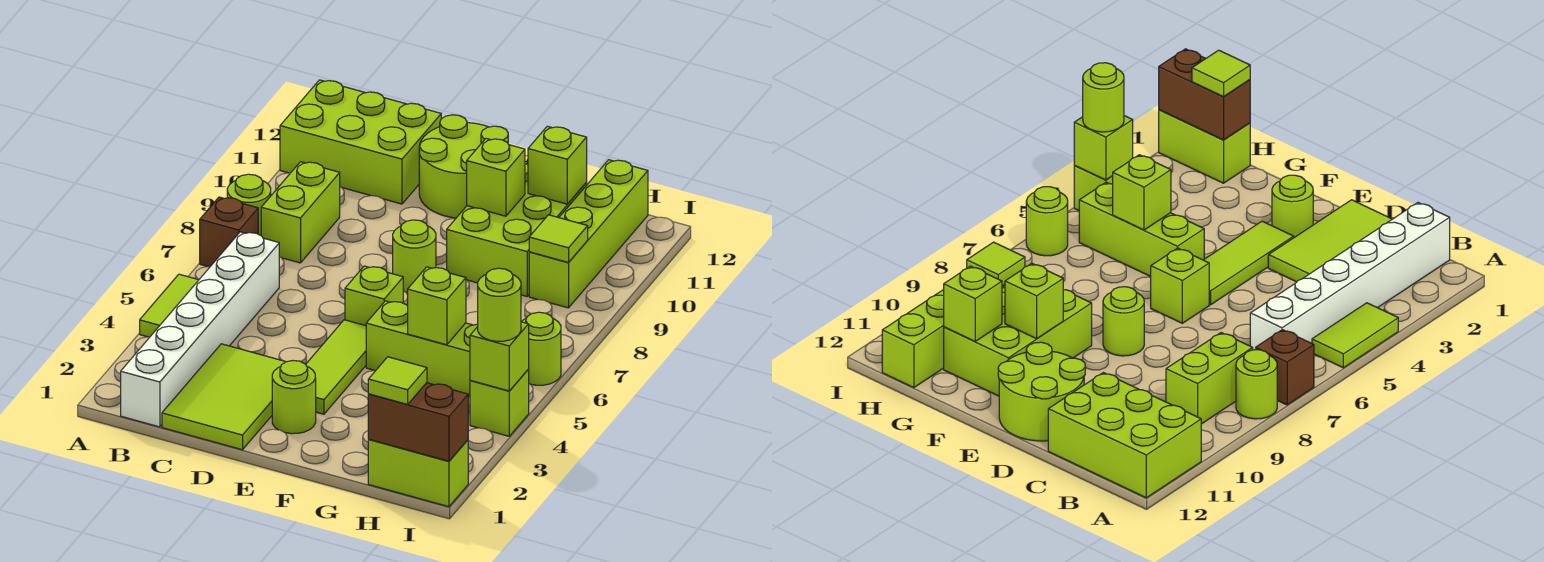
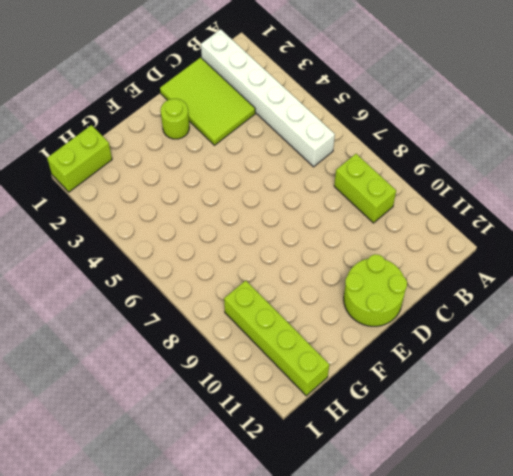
none -> lime tile A4:A5 level 1
none -> brown brick A7 level 1
none -> lime round brick A8 level 1

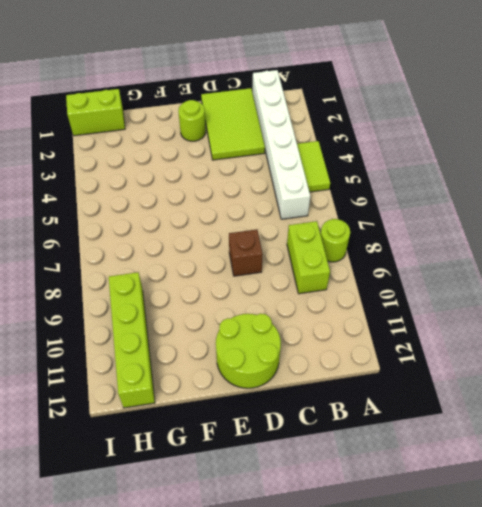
brown brick D8 level 1 -> brown brick A7 level 1
none -> lime brick A11:C12 level 1
none -> lime tile E3:E5 level 1
none -> lime brick E6 level 1

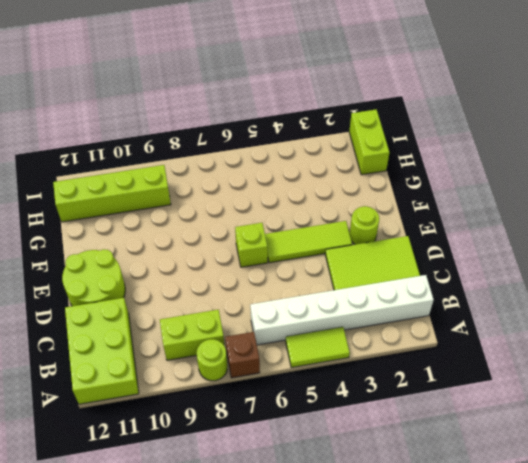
none -> lime round brick E8 level 1
none -> lime brick F5:H5 level 1
none -> lime brick F9:G11 level 1

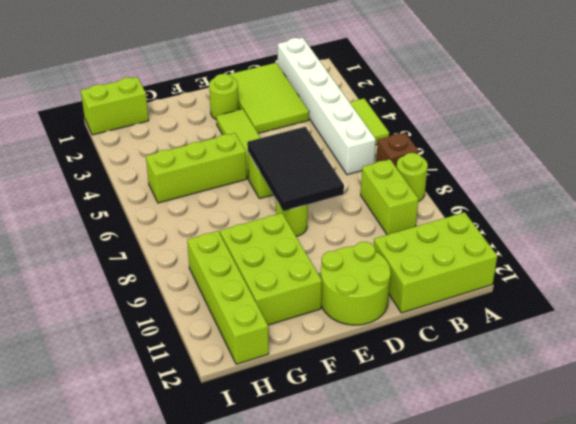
black tile D6:E8 level 2 -> none
none -> lime brick I4 level 1
none -> lime round brick I6 level 1
none -> lime brick F10 level 2

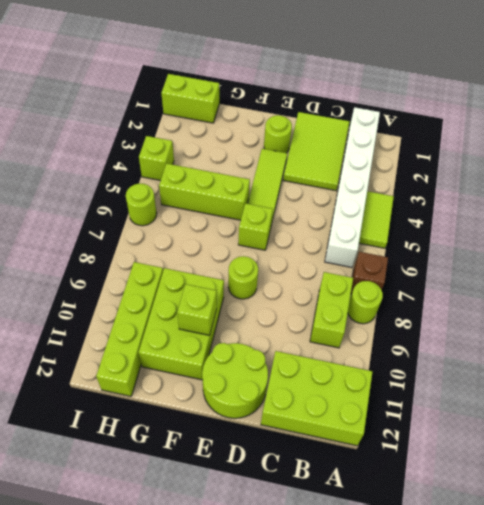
none -> lime brick G5 level 2
none -> lime brick G11 level 2
none -> brown brick H1:I1 level 2

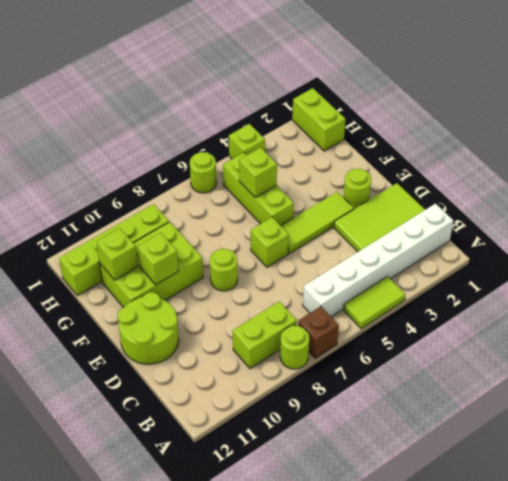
none -> lime brick A11:C12 level 1
none -> brown brick H1:I1 level 2
none -> lime tile H9 level 2

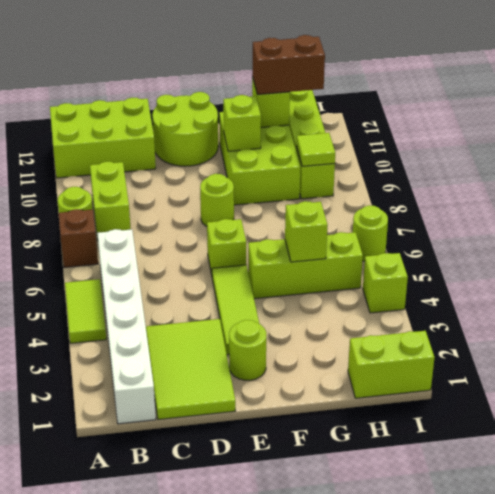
brown brick G11:H11 level 3 -> brown brick H1:I1 level 2
none -> lime brick I4 level 2
none -> lime tile H1 level 3
none -> lime round brick I4 level 3

